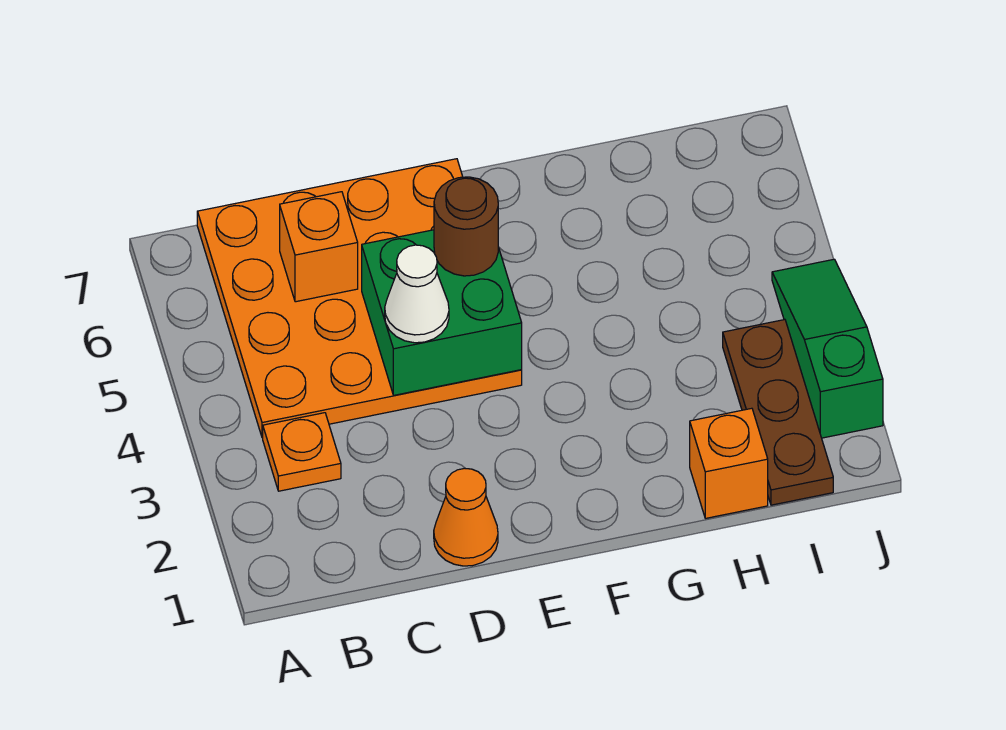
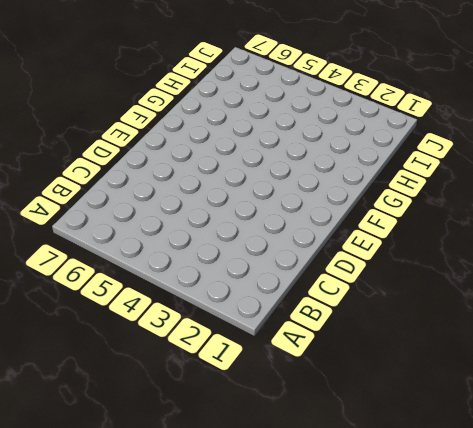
none -> orange plate B3 level 1
none -> orange plate B4:E7 level 1

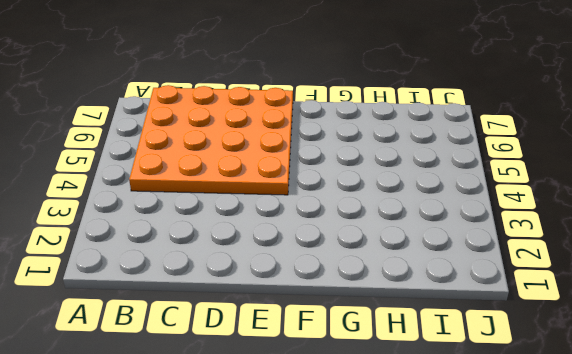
none -> orange plate B3 level 1
none -> orange cone D1 level 1

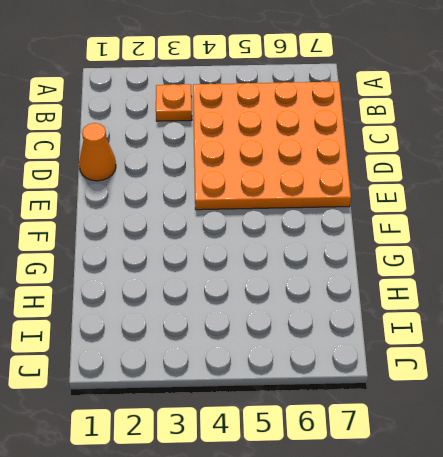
none -> orange brick H1 level 1
none -> brown plate I1:I3 level 1

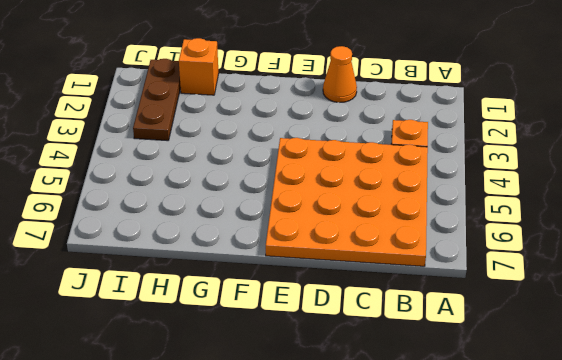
none -> green slope J2:J4 level 1 top 2
none -> orange brick C6 level 2

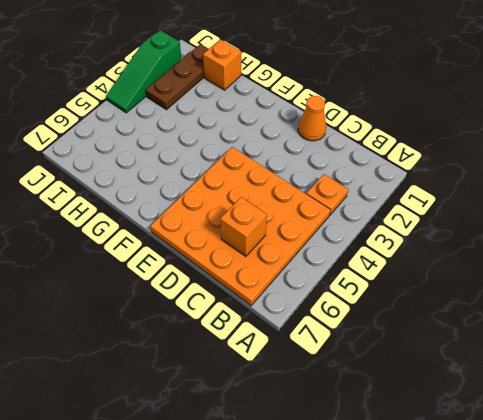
none -> green brick D4:E5 level 2
none -> white cone D4 level 3

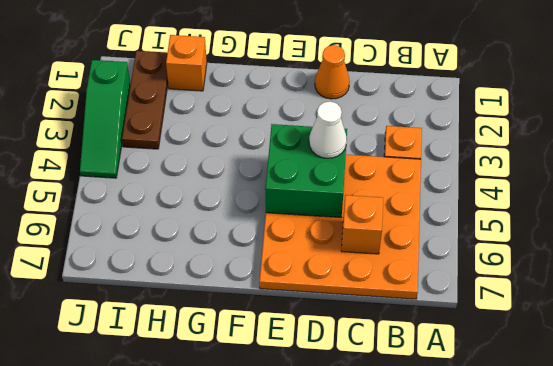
none -> brown round brick E5 level 3

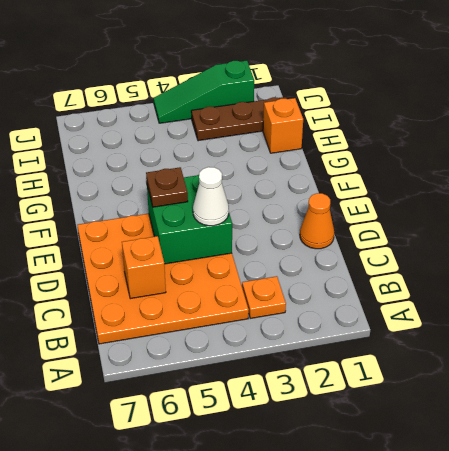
brown plate E5 level 3 -> brown round brick E5 level 3

